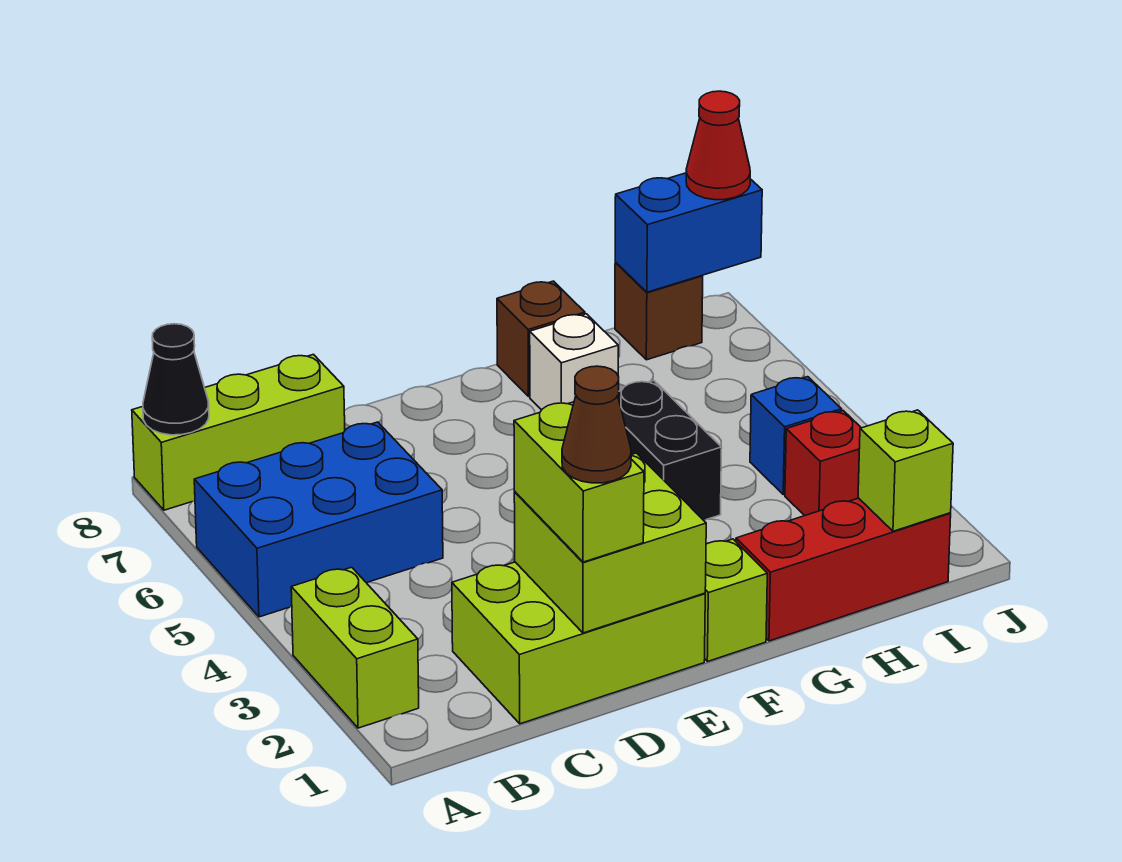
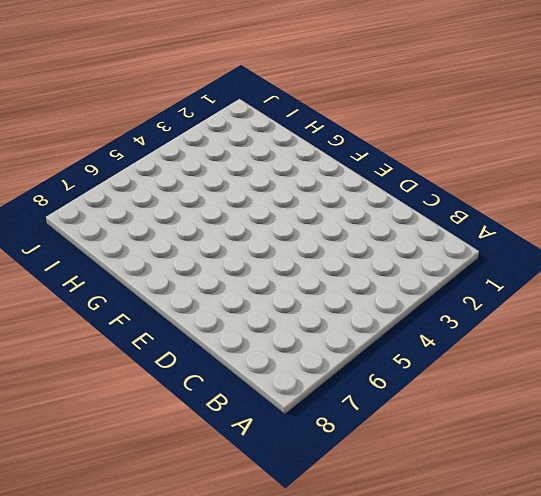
none -> lime brick A2:A3 level 1
none -> blue brick A5:C6 level 1
none -> lime brick A8:C8 level 1

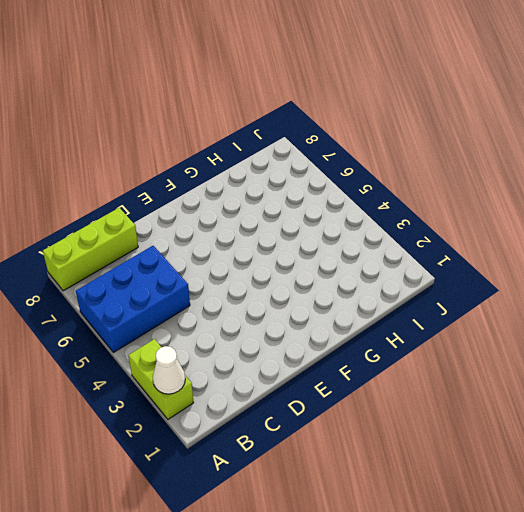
white cone A2 level 2 -> none
none -> lime brick C1:E2 level 1
none -> lime brick F1 level 1
none -> red brick G1:I1 level 1

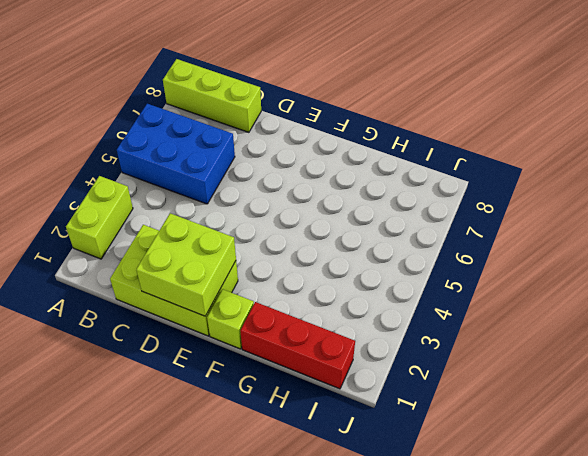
none -> black brick G4:G5 level 1
none -> white brick G7 level 1
none -> brown brick G8 level 1

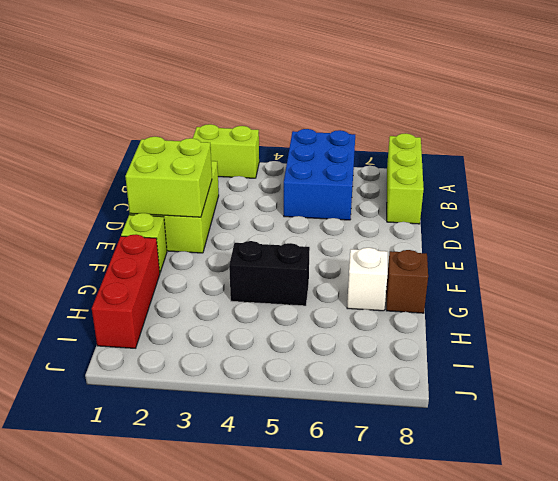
none -> red brick I3 level 1
none -> blue brick I4 level 1
none -> brown brick I8 level 1

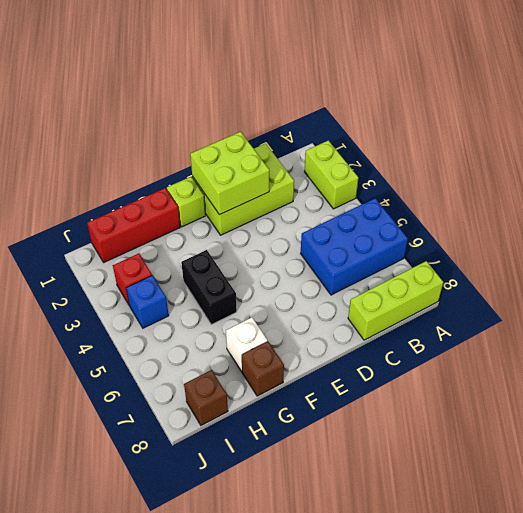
none -> black cone A8 level 2
none -> lime brick I1 level 2
none -> blue brick I8:J8 level 2

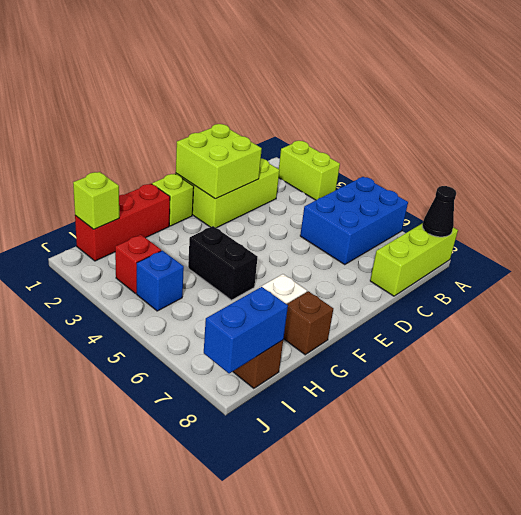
none -> lime brick D1:D2 level 3
none -> red cone J8 level 3
none -> brown cone D1 level 4

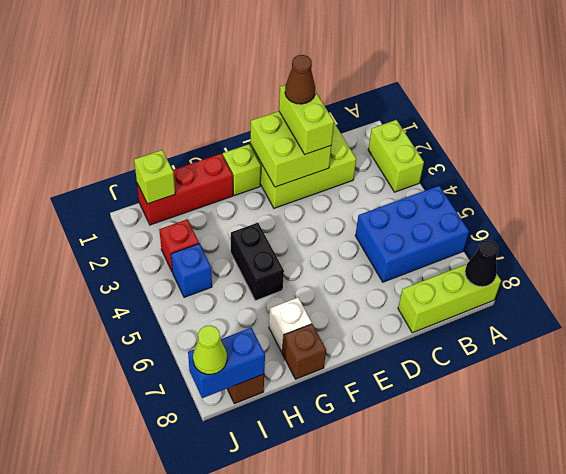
lime cone J8 level 3 -> red cone J8 level 3

